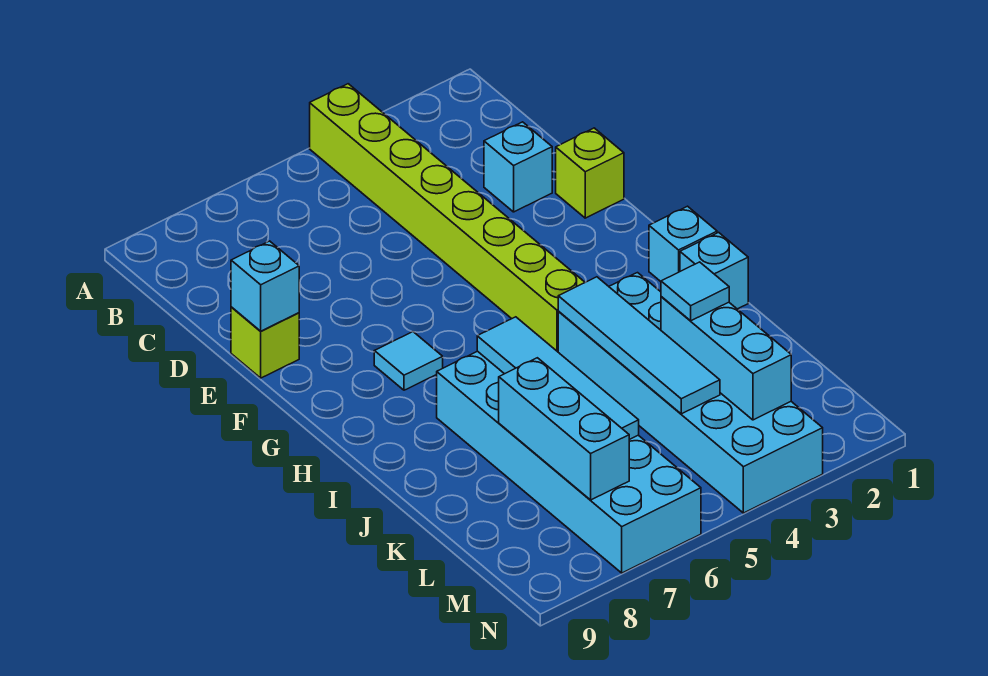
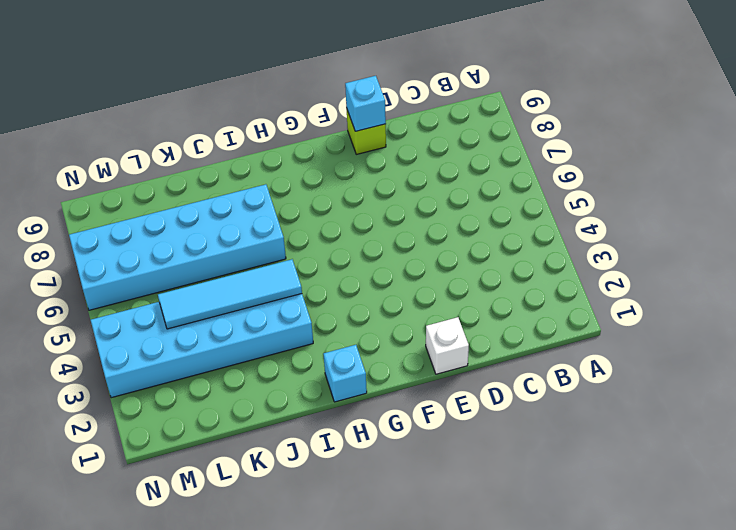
white brick E1 level 1 -> lime brick E1 level 1
none -> lime brick A4:H4 level 1
none -> cyan brick D2 level 1
none -> cyan tile G7 level 1

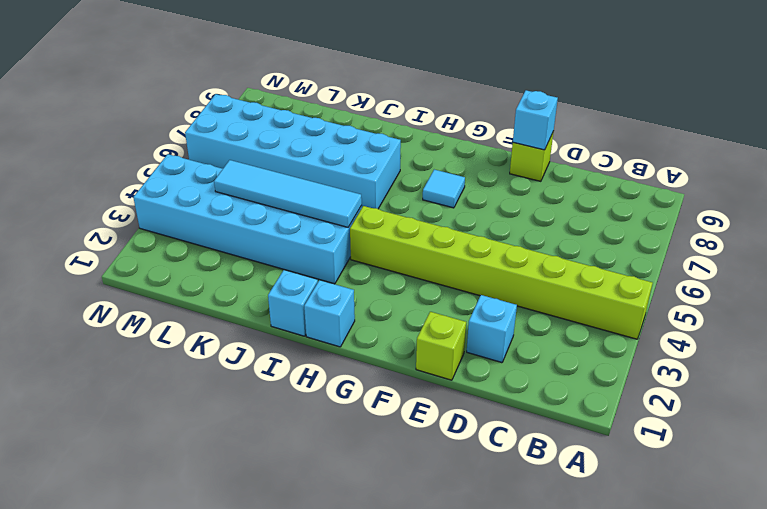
none -> cyan tile I6:L6 level 2
none -> cyan brick K3:M3 level 2
none -> cyan brick K7:M7 level 2

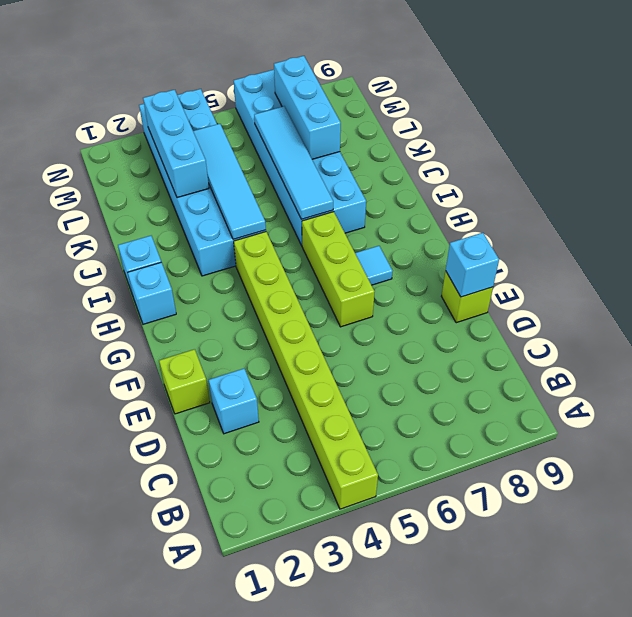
lime brick F6:H6 level 1 -> none
none -> cyan tile K3 level 3

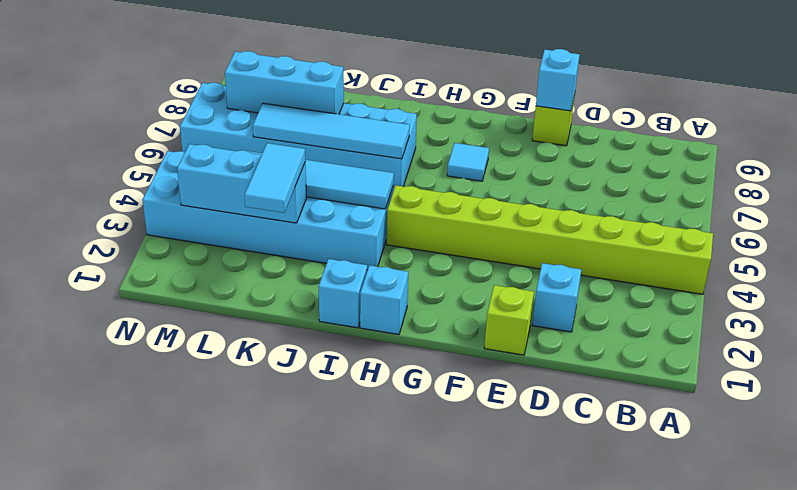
cyan tile K2:K3 level 3 -> cyan tile K3 level 3

